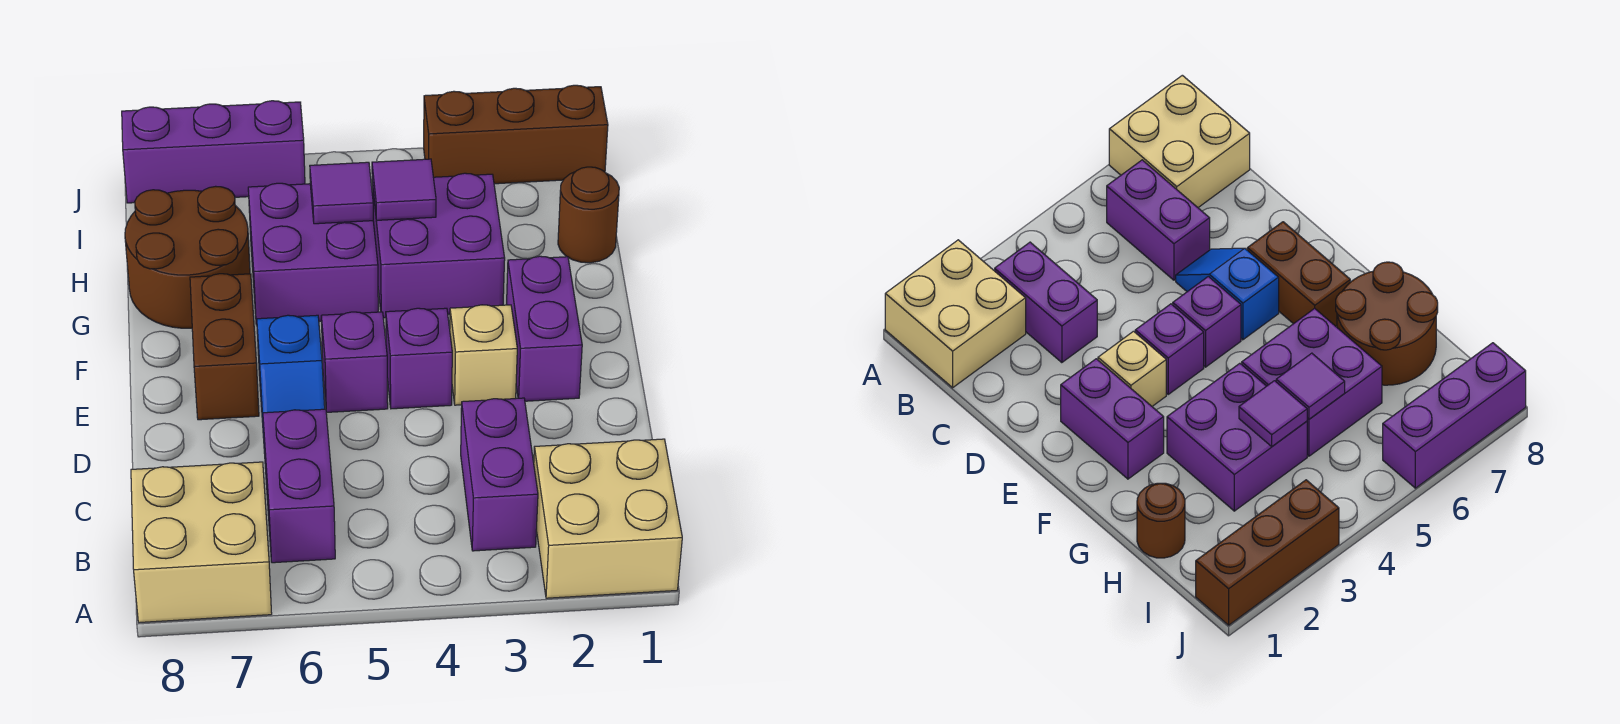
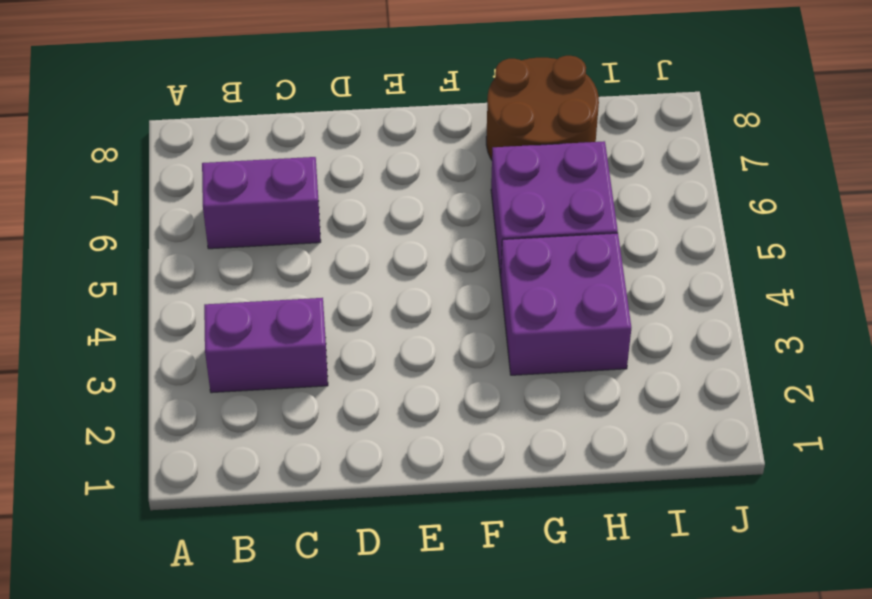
none -> tan brick A1:B2 level 1
none -> tan brick A7:B8 level 1
none -> blue slope D6:E6 level 1 top E

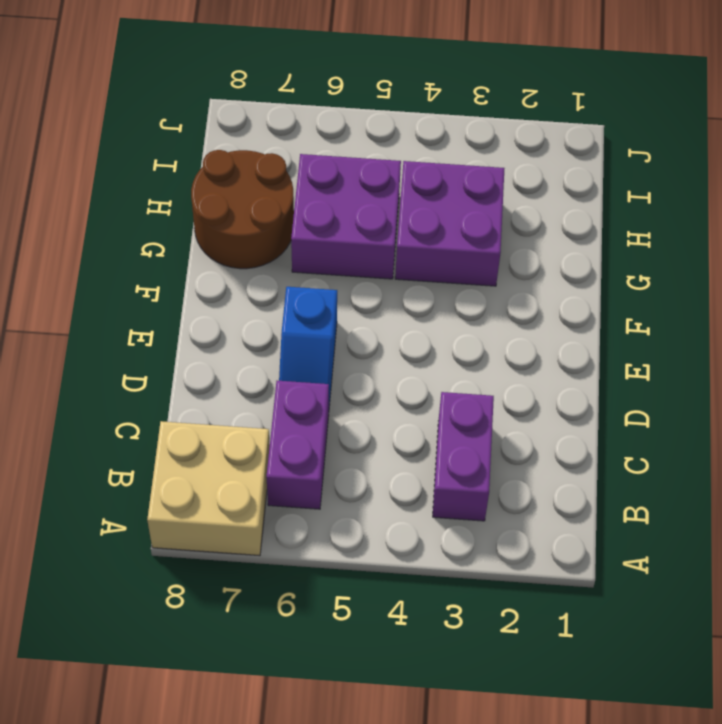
none -> tan brick A1:B2 level 1
none -> purple brick E2:F2 level 1
none -> tan brick E3 level 1

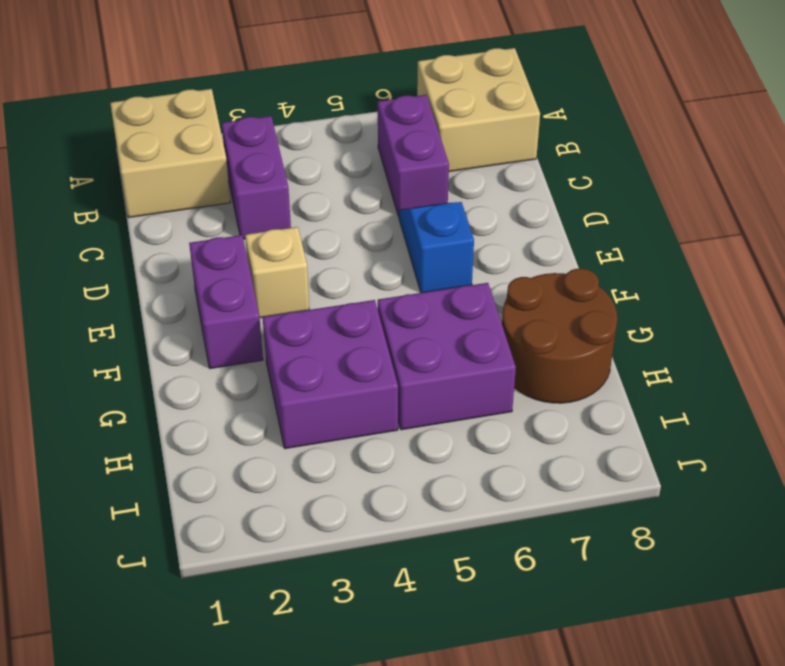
none -> purple brick E4 level 1
none -> purple brick E5 level 1
none -> brown brick E7:F7 level 1

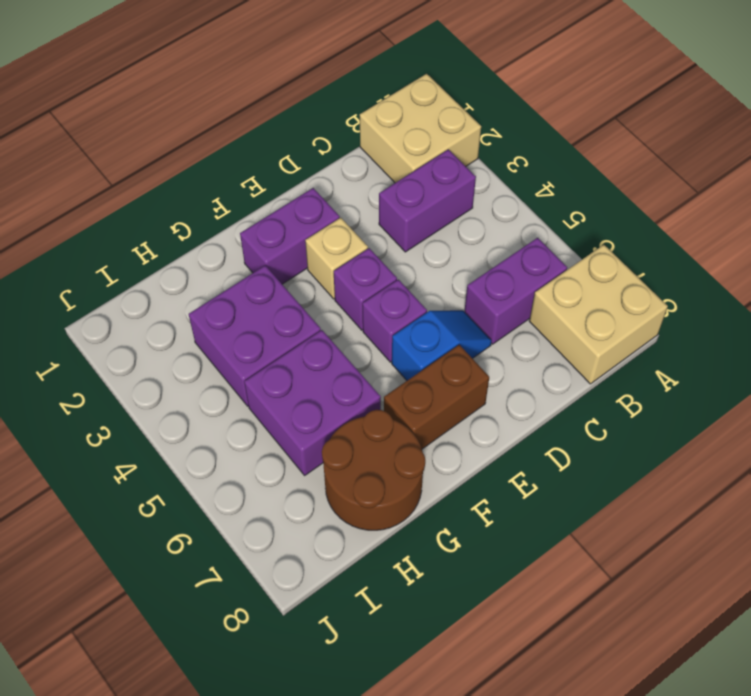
none -> brown round brick H1 level 1
none -> brown brick J1:J3 level 1
none -> purple brick J6:J8 level 1

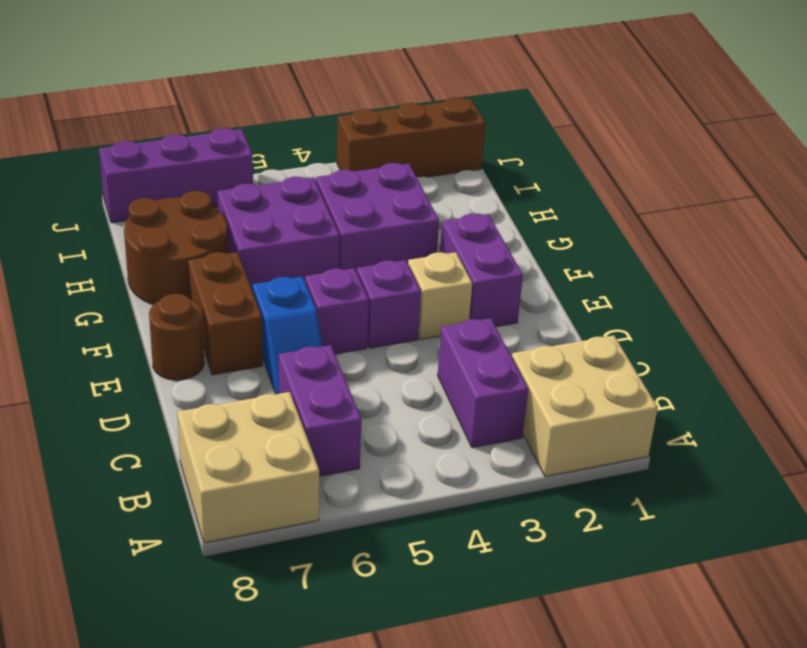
brown round brick E8 level 1 -> brown round brick H1 level 1
none -> purple tile H4 level 2
none -> purple tile H5 level 2

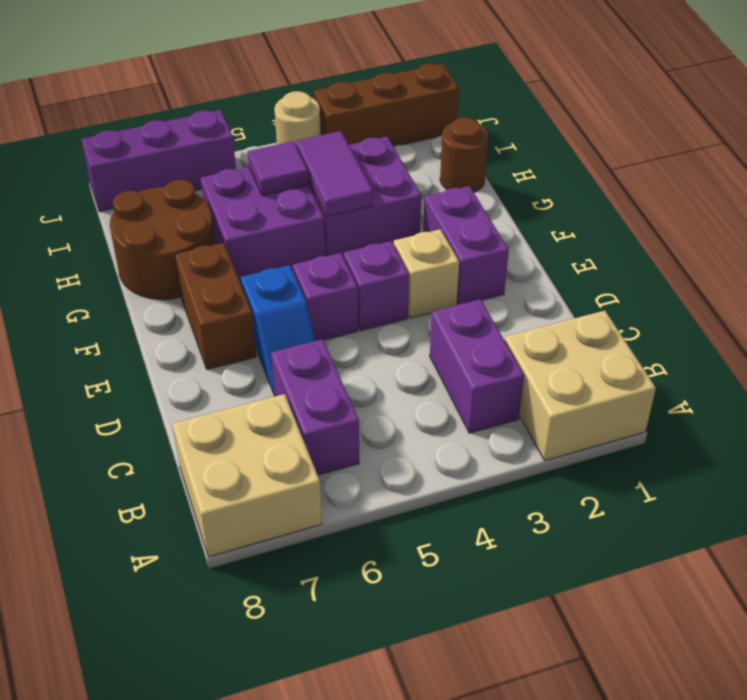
purple tile G4:H4 level 2 -> purple tile H4 level 2
tan round brick J4 level 1 -> none

